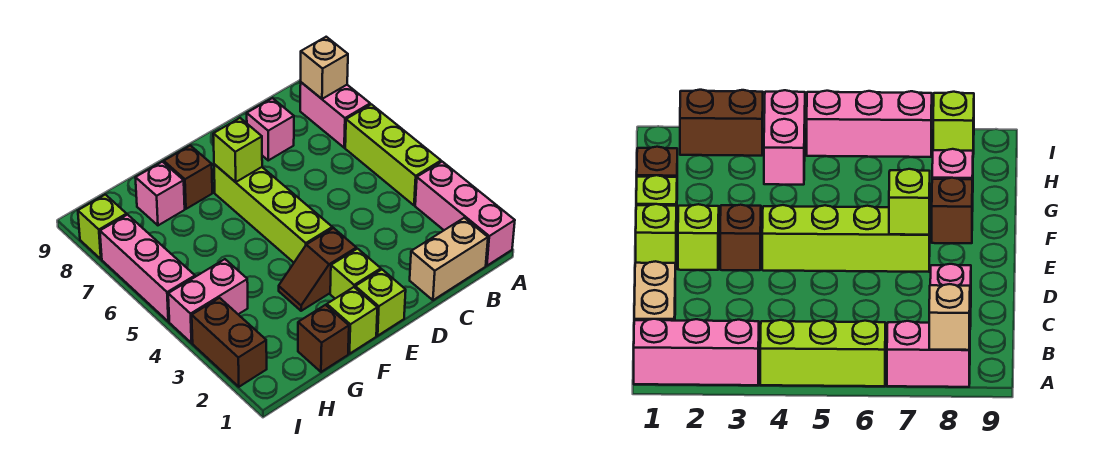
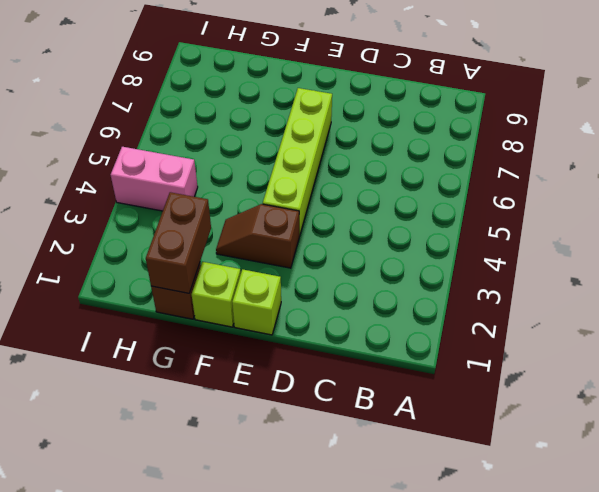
brown brick G1:G2 level 2 -> brown brick I2:I3 level 1
none -> pink brick A1:A3 level 1
none -> lime brick A4:A6 level 1
none -> pink brick A7:A8 level 1

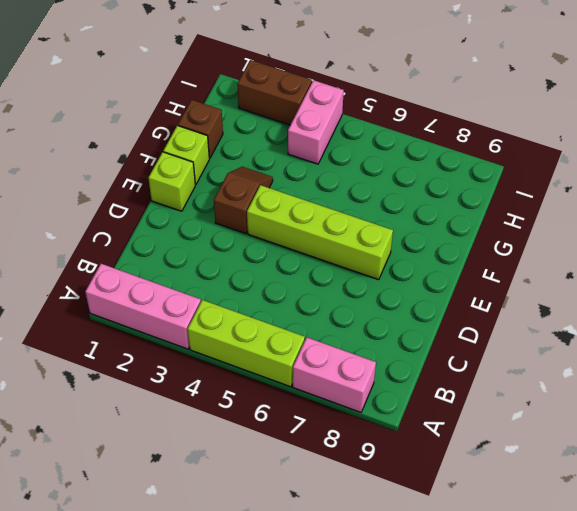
none -> tan brick B1:C1 level 1
none -> pink brick C8 level 1
none -> lime brick E2 level 1

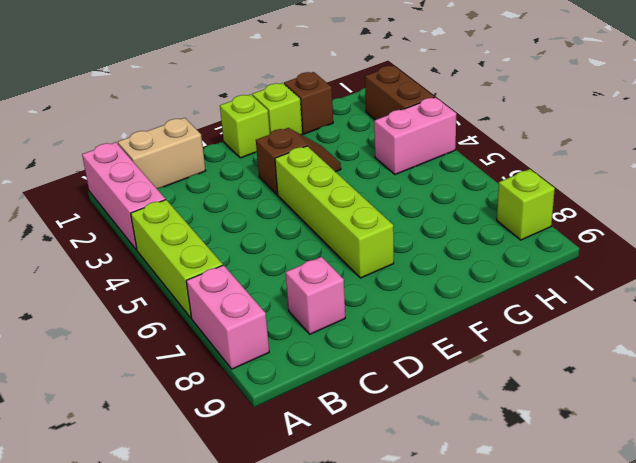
none -> lime brick E2 level 1
none -> brown brick F8 level 1
none -> pink brick G8 level 1

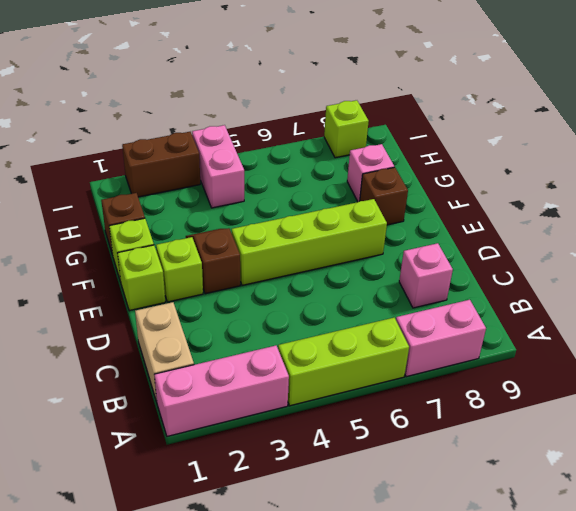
none -> pink brick I5:I7 level 1
none -> tan brick A8 level 2
none -> lime brick E7 level 2

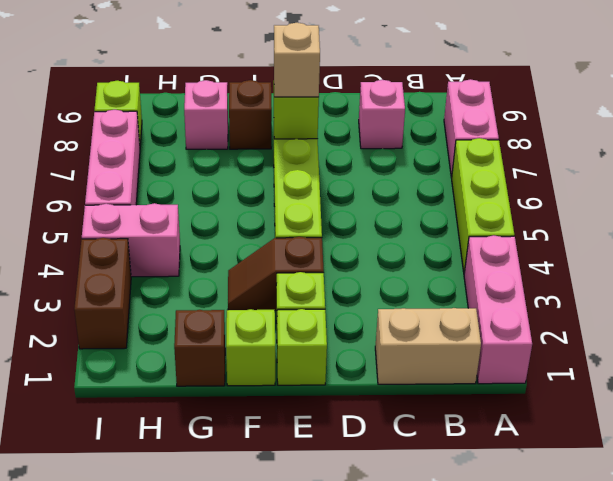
tan brick E7 level 3 -> tan brick A8 level 2

